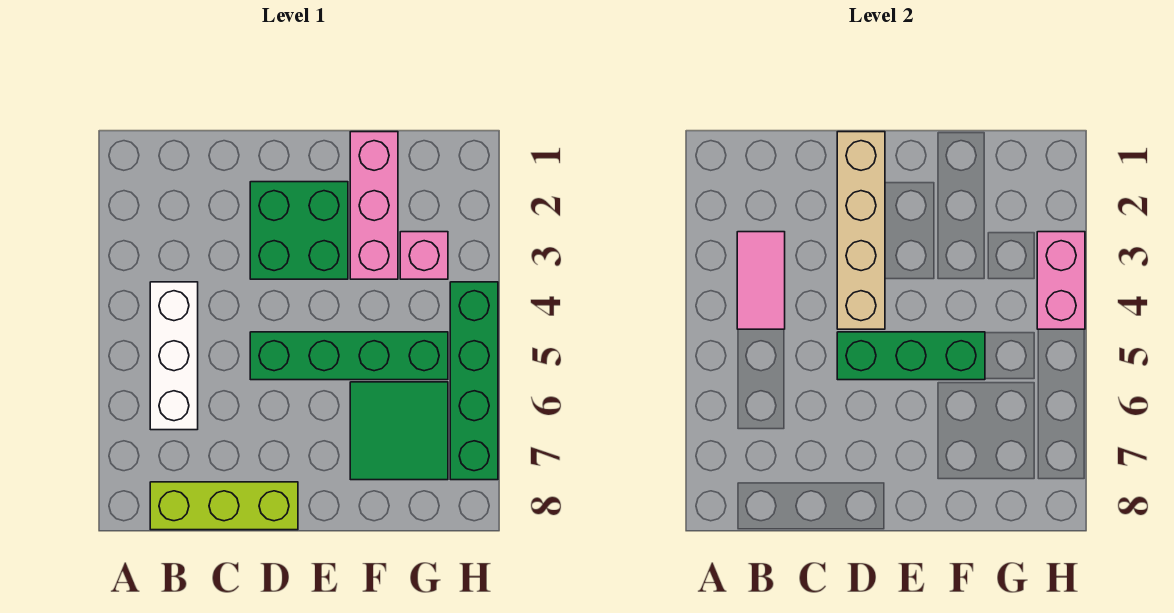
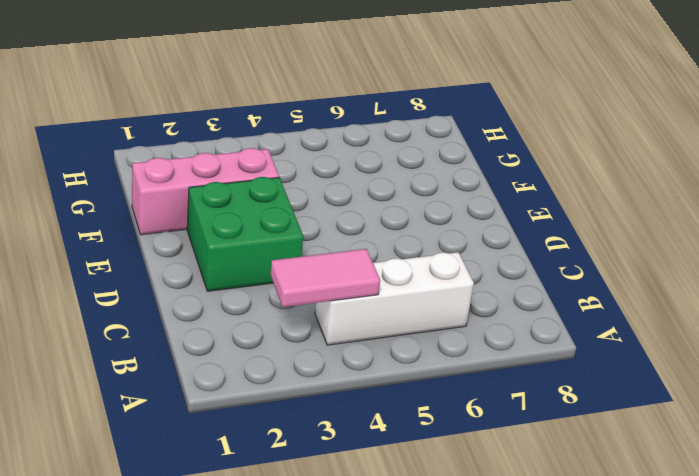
none -> lime brick B8:D8 level 1
none -> green brick D5:G5 level 1
none -> green tile F6:G7 level 1

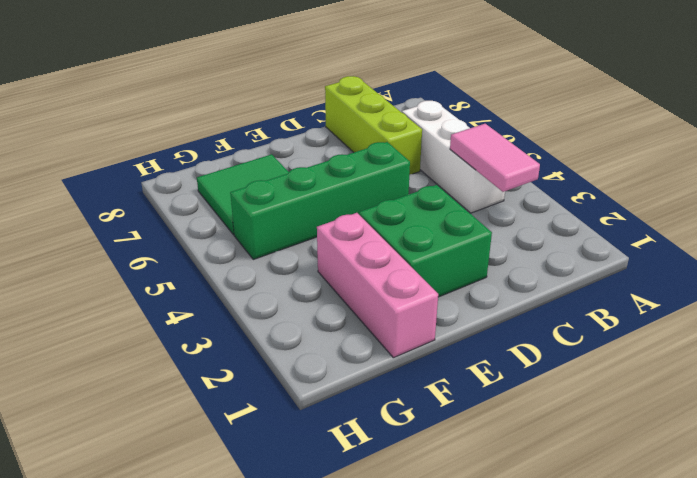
lime brick C6:C8 level 1 -> lime brick B8:D8 level 1
none -> pink brick G3 level 1
none -> green brick H4:H7 level 1
none -> tan brick D1:D4 level 2

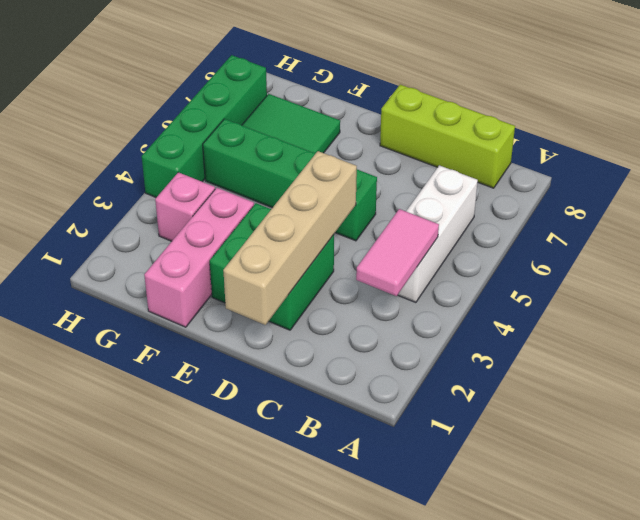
none -> green brick D5:F5 level 2
none -> pink brick H3:H4 level 2

